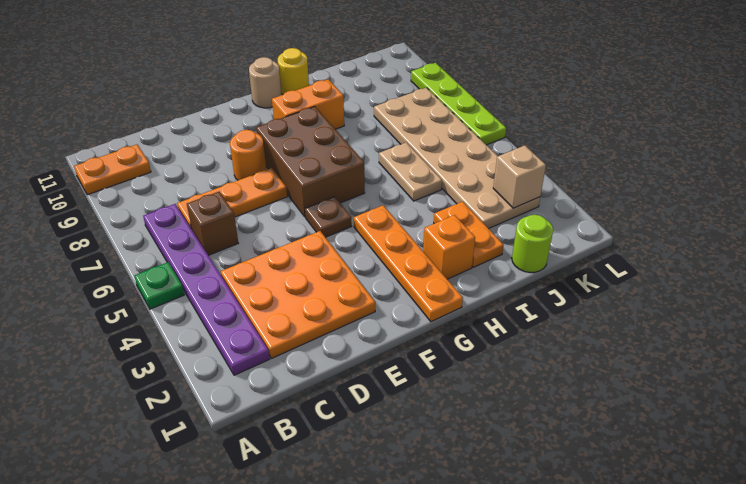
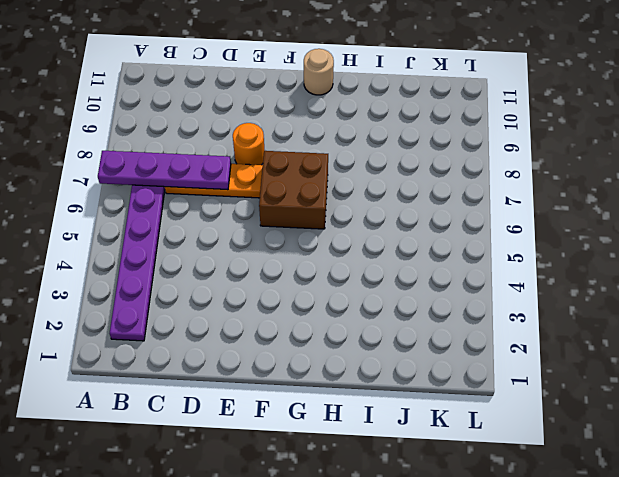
purple plate A7:D7 level 2 -> none
brown brick F6:G7 level 1 -> brown brick F6:G8 level 1
none -> green plate A5 level 1
none -> orange plate A10:B10 level 1
none -> orange plate C2:E4 level 1

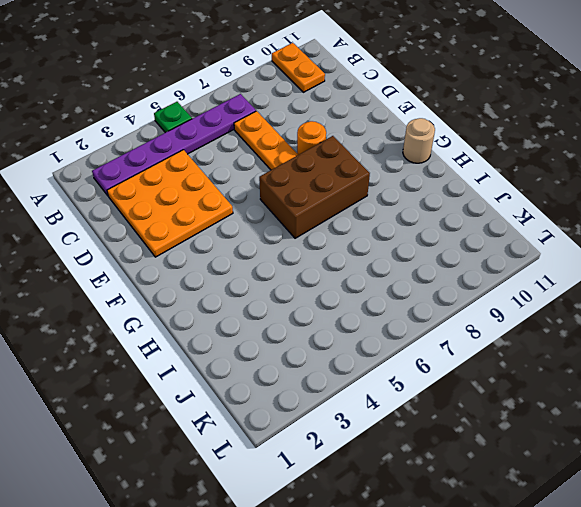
none -> brown brick C6 level 1
none -> brown plate F5 level 1
none -> orange plate G1:G4 level 1

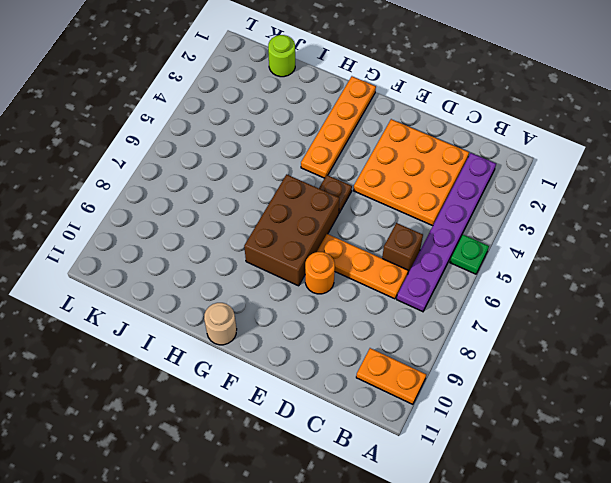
none -> orange brick G9:H9 level 1
none -> orange brick H2 level 1
none -> yellow round brick H11 level 1

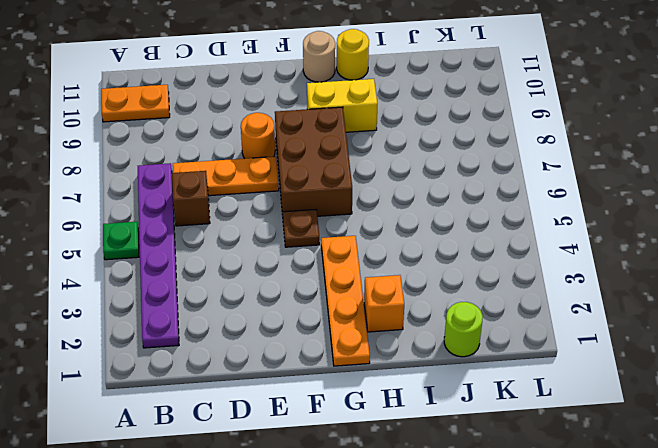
yellow brick G9:H9 level 1 -> orange brick G9:H9 level 1
none -> orange plate C2:E4 level 1
none -> orange plate I2:I3 level 1
none -> tan plate I5:I6 level 1

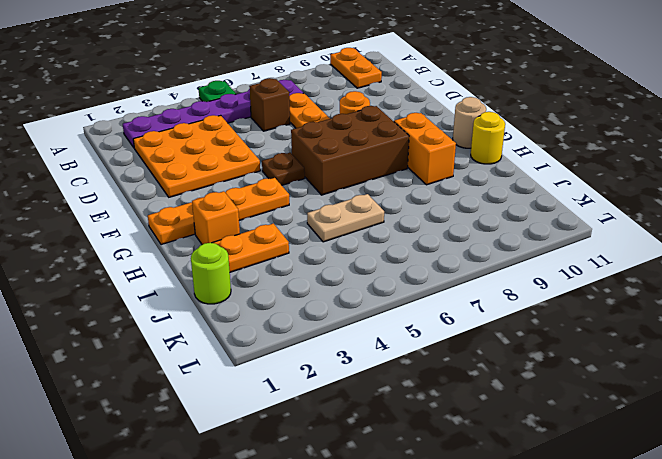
none -> tan plate J3:K8 level 1
none -> lime plate L6:L9 level 1
none -> tan brick K3 level 2

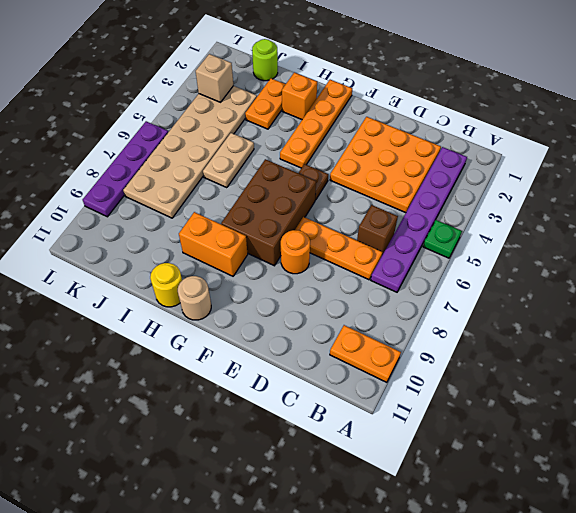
purple plate L6:L9 level 1 -> lime plate L6:L9 level 1

